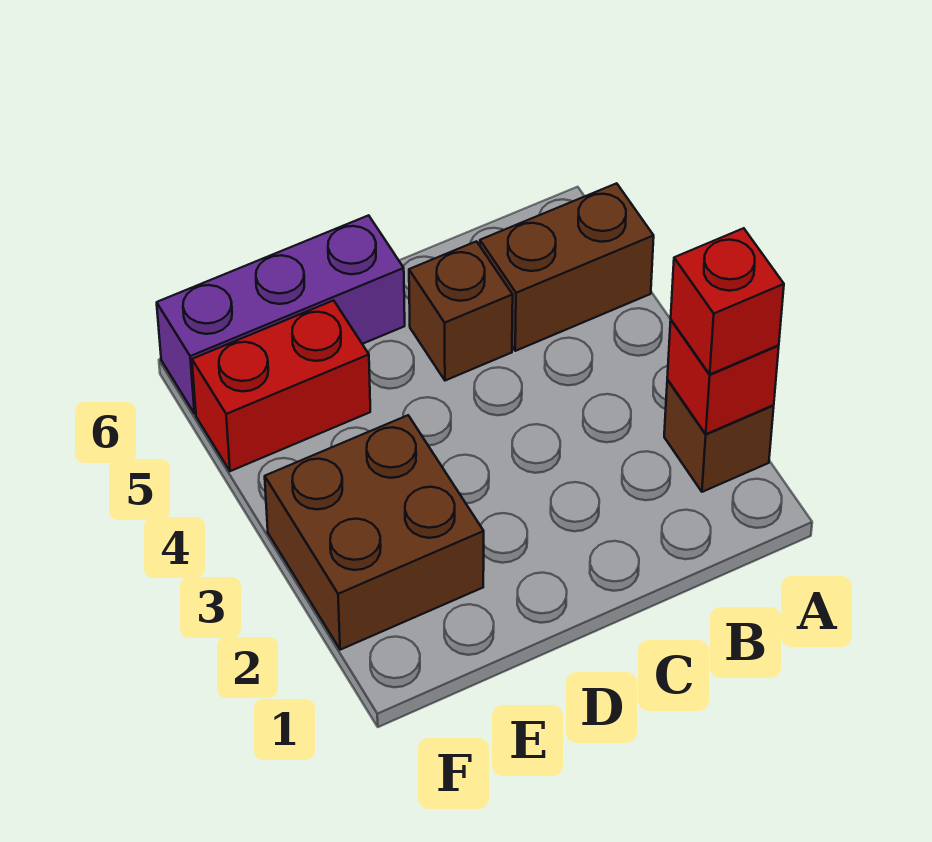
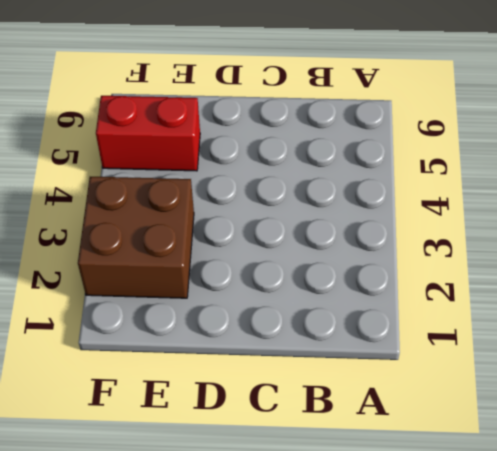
none -> brown brick A2 level 1
none -> brown brick A5:B5 level 1

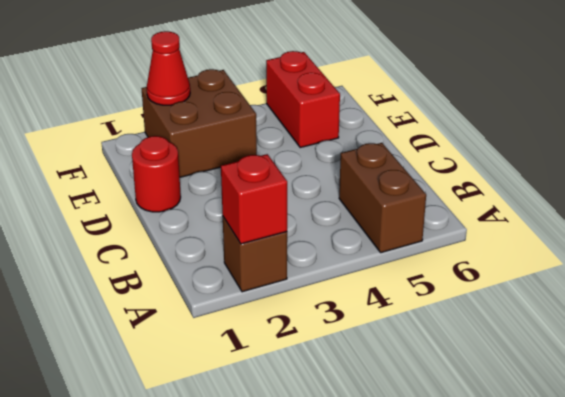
red round brick D1 level 1 -> none
red cone F2 level 2 -> none
none -> brown brick C5 level 1
none -> purple brick D6:F6 level 1

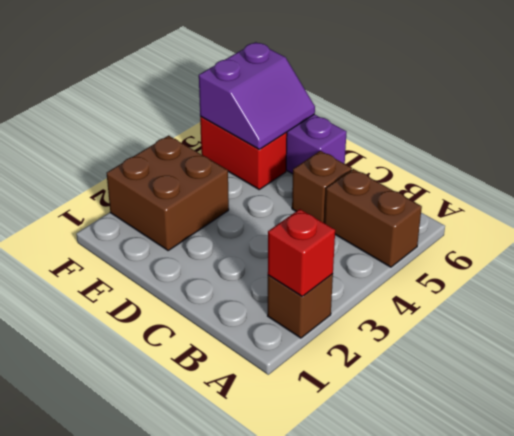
purple slope E5:F6 level 2 top F -> none
none -> red brick A2 level 3

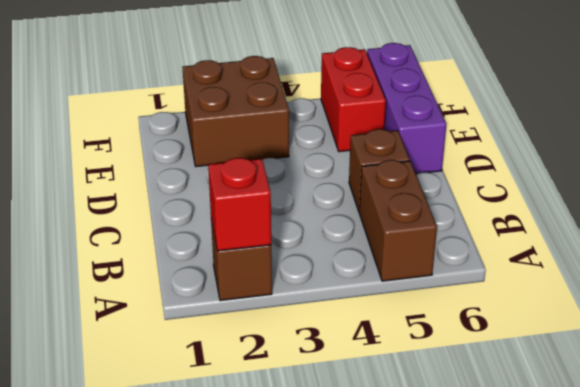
none -> red brick A2 level 3

